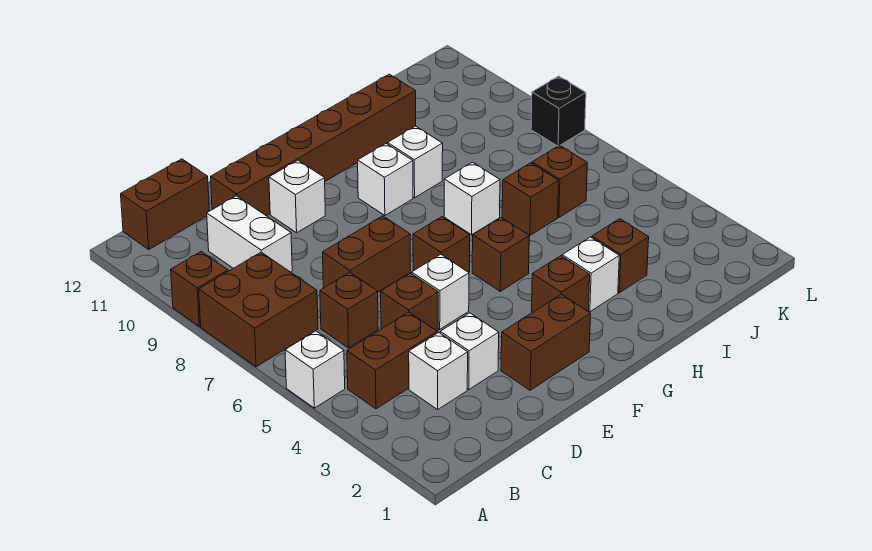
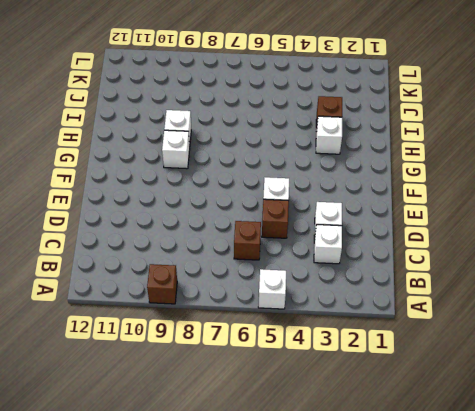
none -> brown brick A7:B8 level 1
none -> brown brick B4:C4 level 1
none -> brown brick B12:C12 level 1

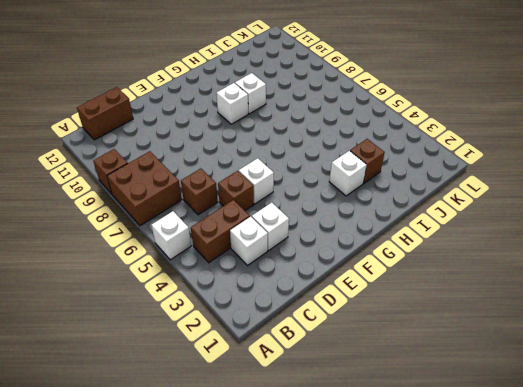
none -> white brick C9:C10 level 1
none -> brown brick D7:E7 level 1
none -> brown brick D11:I11 level 1

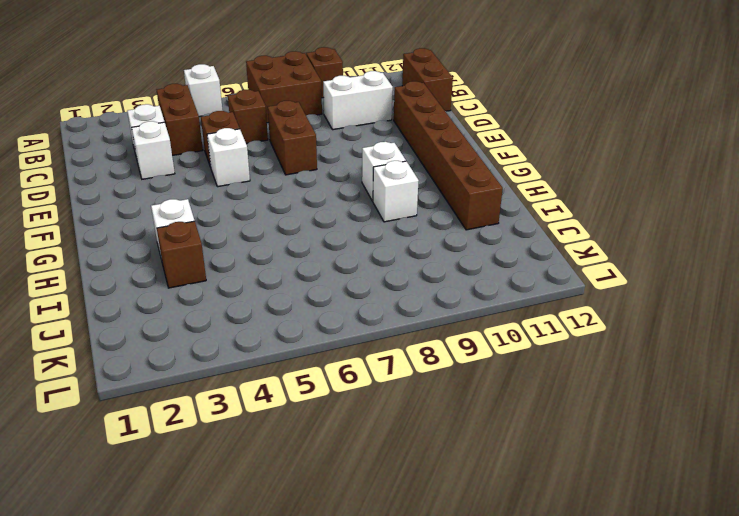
none -> brown brick E2:F2 level 1
none -> white brick E10 level 1
none -> brown brick F6 level 1

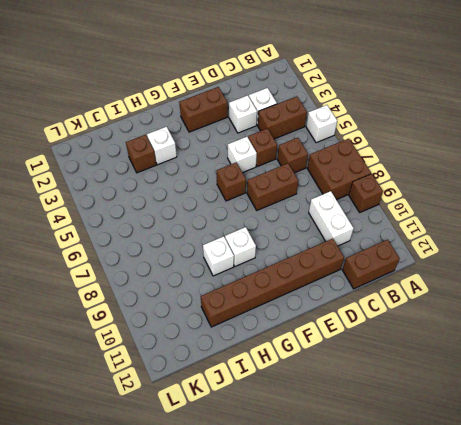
none -> white brick E10 level 1
none -> brown brick G3 level 1
none -> brown brick G5 level 1

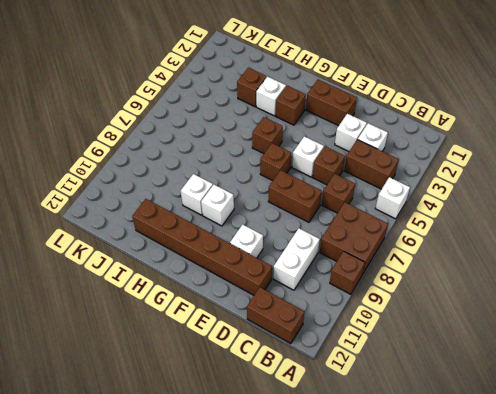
none -> white brick H7 level 1
none -> brown brick I6 level 1
none -> brown brick J6 level 1

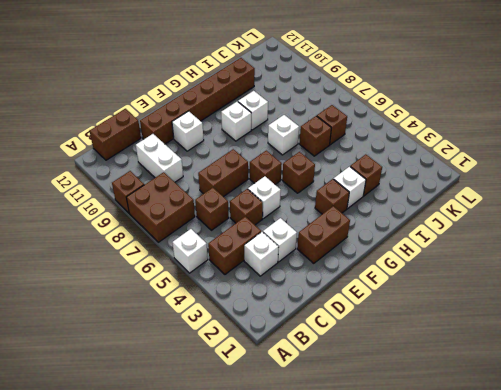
none -> black brick L8 level 1

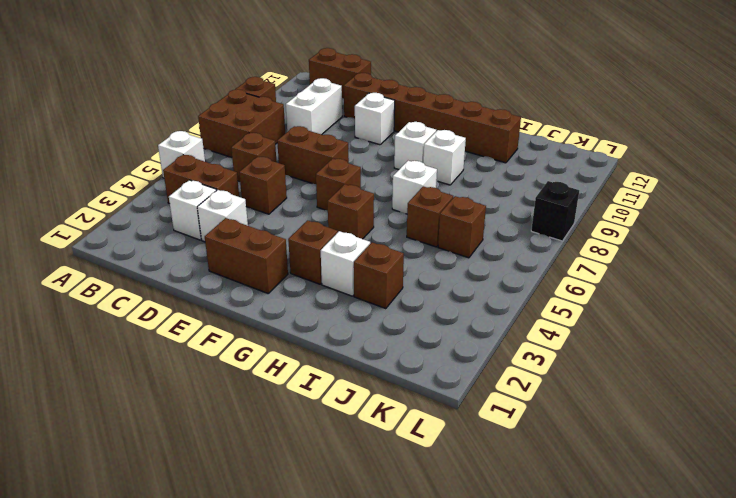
none -> white brick E5 level 1

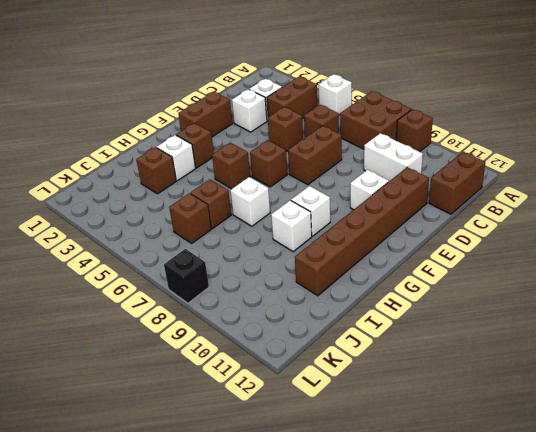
none -> white brick E5 level 1

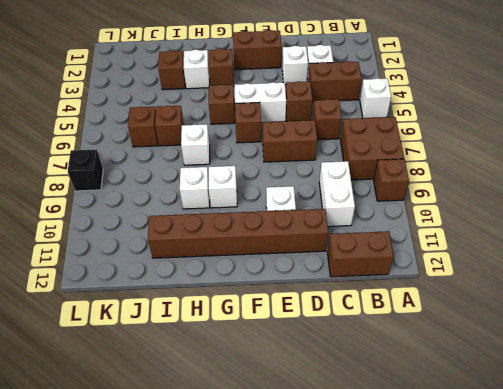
white brick E5:F5 level 1 -> white brick E5 level 1

